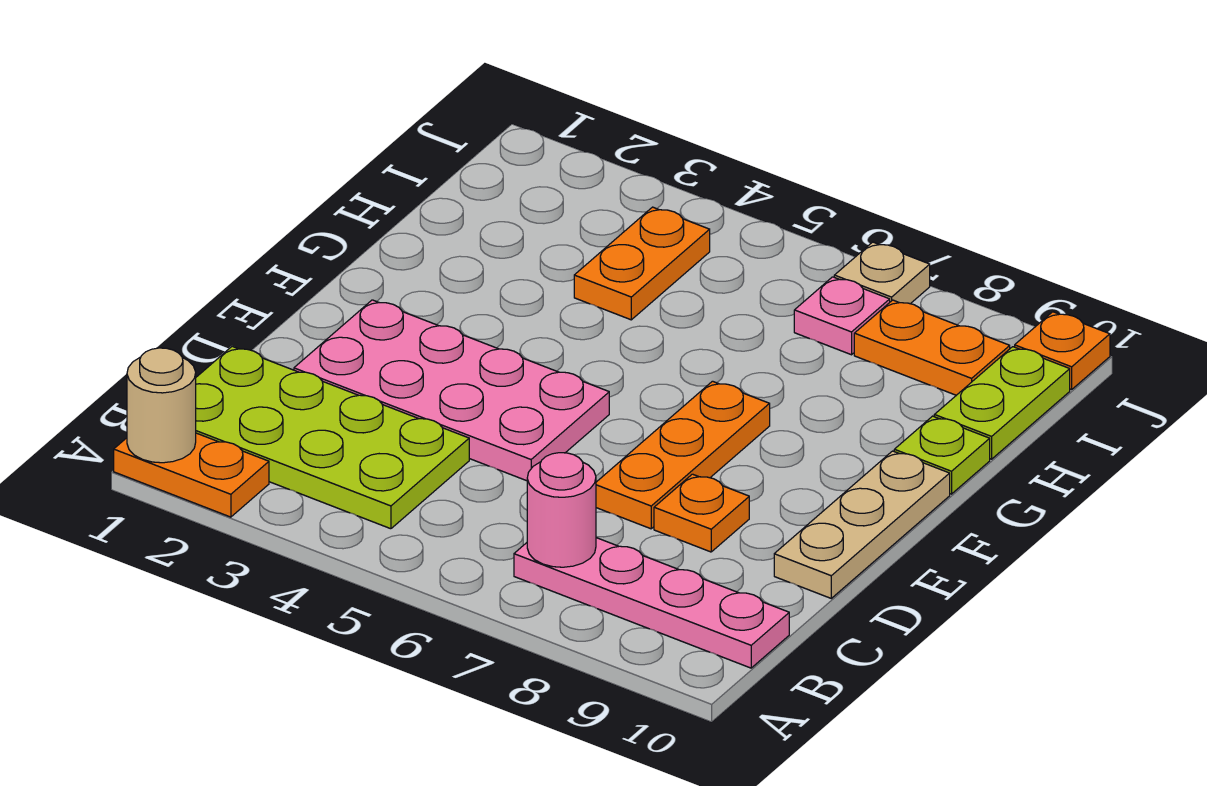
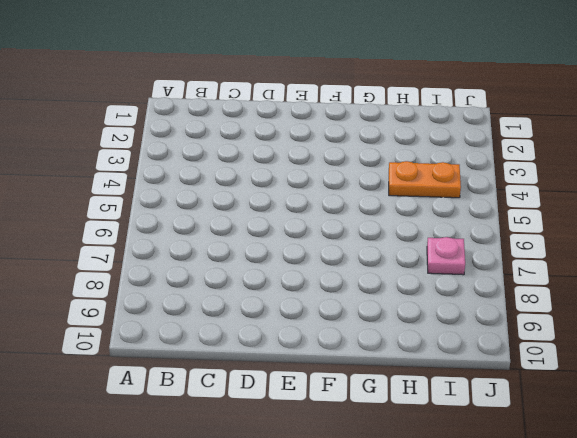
none -> orange plate A1:A2 level 1
none -> lime plate B1:C4 level 1
none -> pink plate B7:B10 level 1

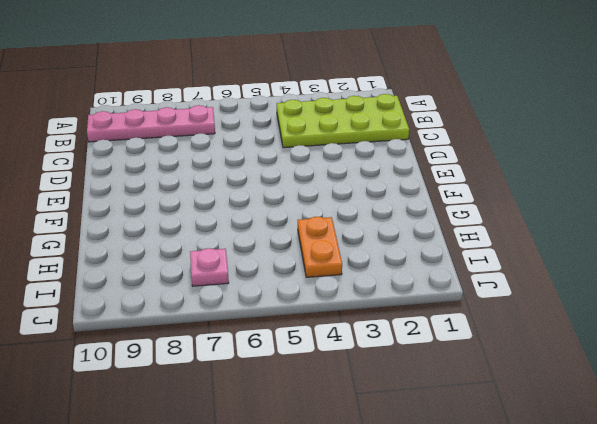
none -> orange plate A1:A2 level 1
none -> pink plate D2:E5 level 1
none -> orange plate D7:F7 level 1

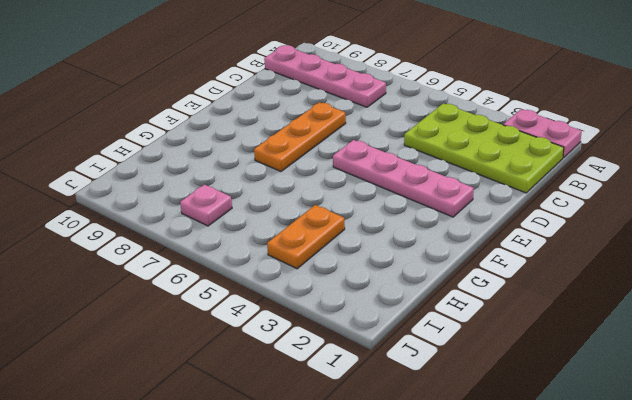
pink plate A1:A2 level 1 -> orange plate A1:A2 level 1
pink plate E2:E5 level 1 -> pink plate D2:E5 level 1
none -> orange plate D8 level 1
none -> tan plate D10:F10 level 1
none -> lime plate G10 level 1

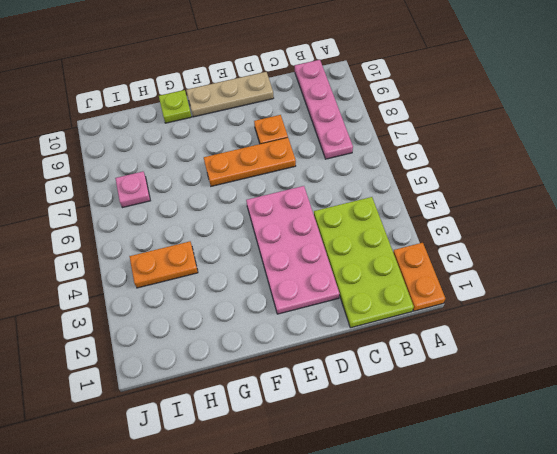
none -> lime plate H10:I10 level 1
none -> orange plate I8:I9 level 1
none -> tan plate J7 level 1

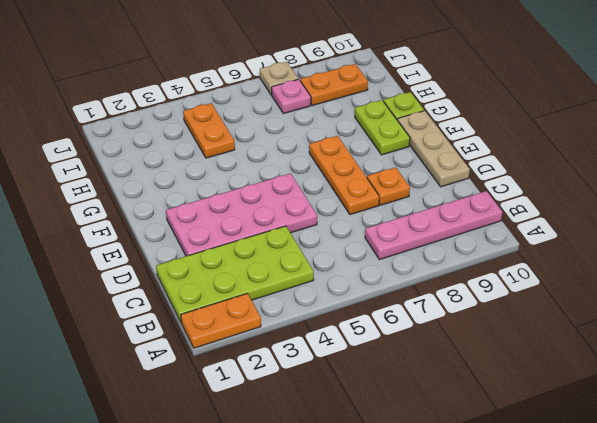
lime plate F9:G9 level 1 -> lime plate H10:I10 level 1
none -> orange plate J10 level 1
none -> tan round brick A1 level 2
none -> pink round brick B7 level 2

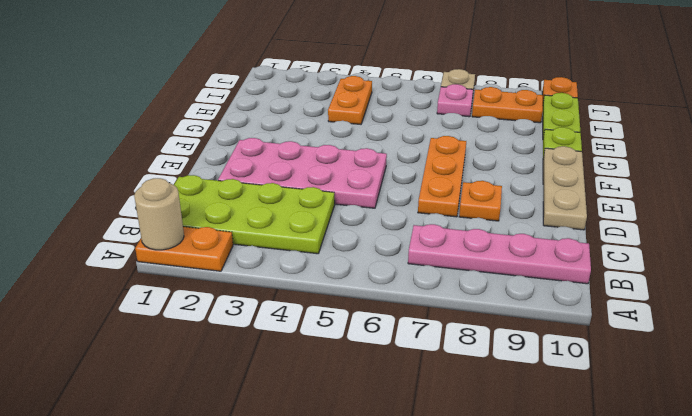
none -> pink round brick B7 level 2

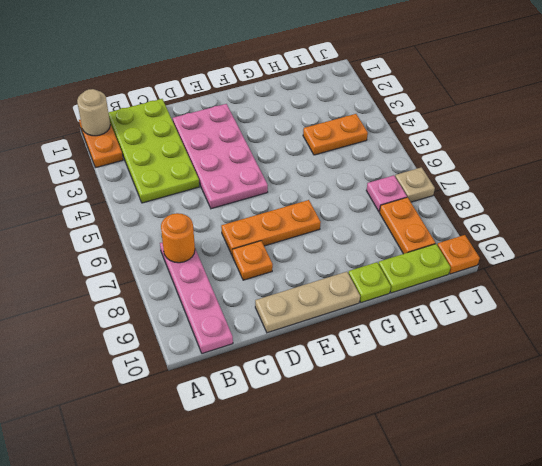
orange round brick B7 level 2 -> pink round brick B7 level 2

